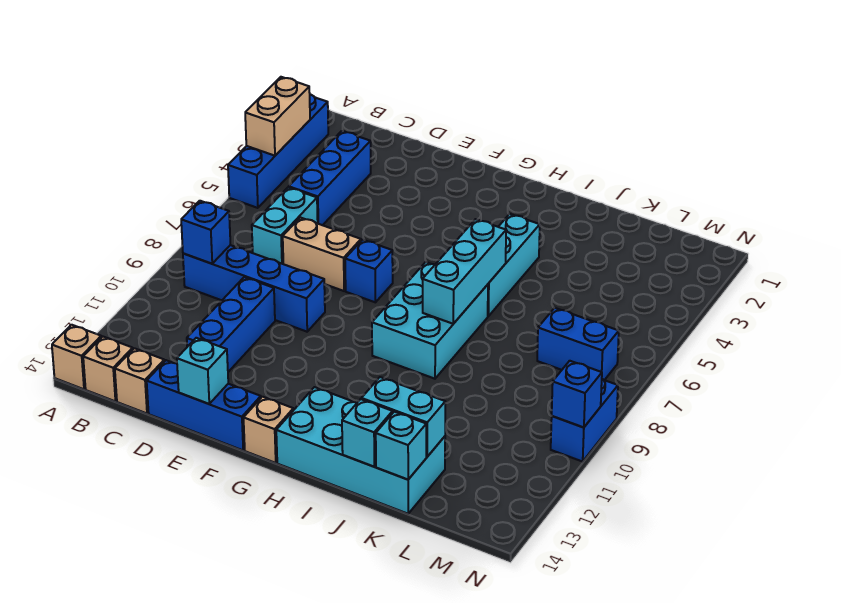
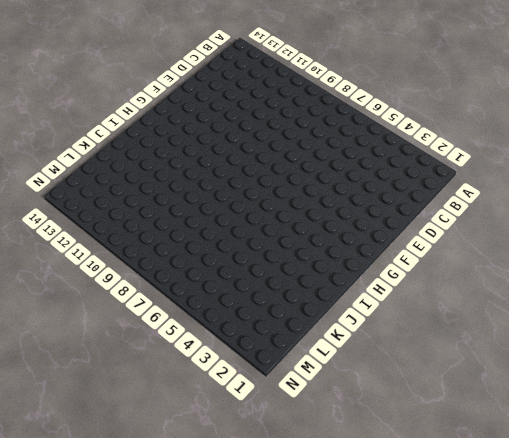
none -> blue brick A2:A5 level 1
none -> tan brick A14 level 1
none -> blue brick B9:E9 level 1

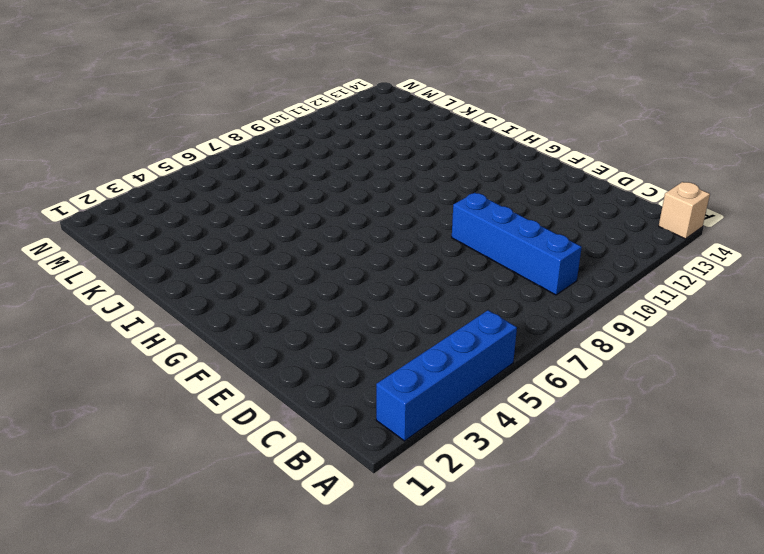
none -> tan brick B14 level 1
none -> blue brick C3:C5 level 1
none -> cyan brick C6:C7 level 1

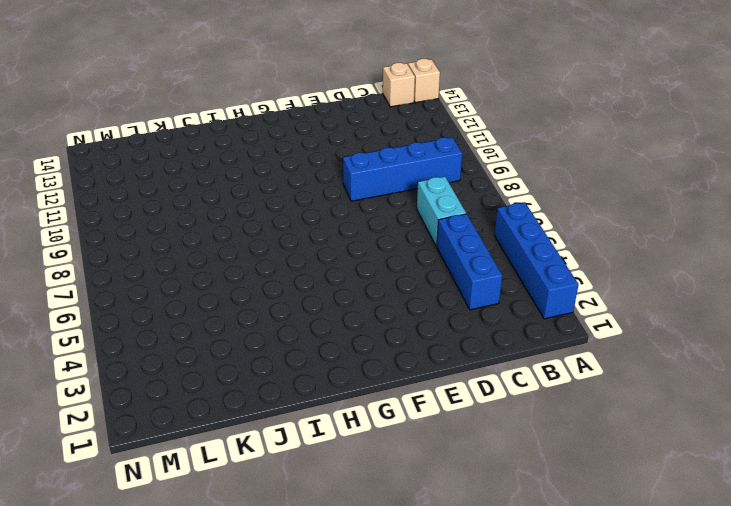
none -> tan brick C14 level 1
none -> tan brick D7:E7 level 1
none -> blue brick D10:D12 level 1

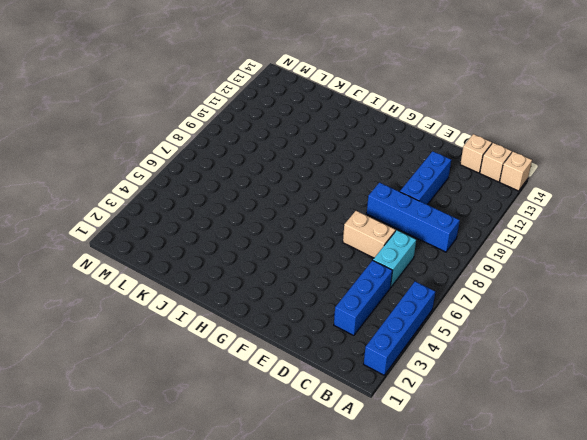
none -> blue brick D14:F14 level 1
none -> blue brick F7 level 1
none -> tan brick G14 level 1

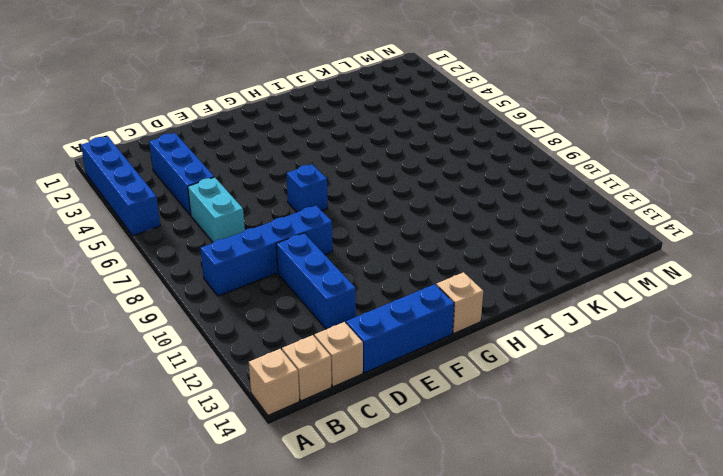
none -> tan brick D7:E7 level 1
none -> cyan brick H7:I9 level 1
none -> cyan brick H13:K14 level 1

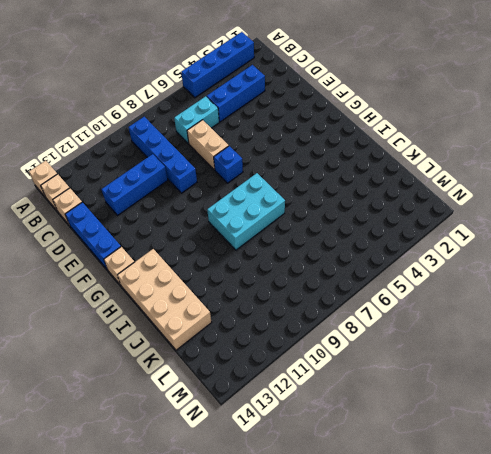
tan brick H13:K14 level 1 -> cyan brick H13:K14 level 1
none -> cyan brick I4:I6 level 1
none -> blue brick L7:M7 level 1
none -> blue brick N9:N10 level 1

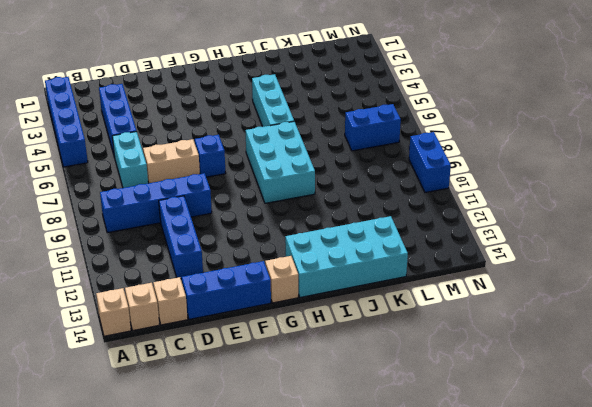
none -> tan brick A3:A4 level 2
none -> blue brick B9 level 2
none -> cyan brick E14 level 2

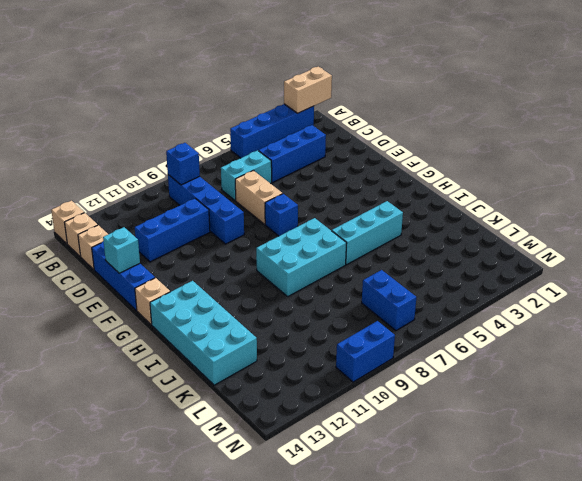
tan brick A1:A2 level 2 -> tan brick A3:A4 level 2
none -> cyan brick I6:I8 level 2
none -> cyan brick J13:K13 level 2
none -> cyan brick J14 level 2

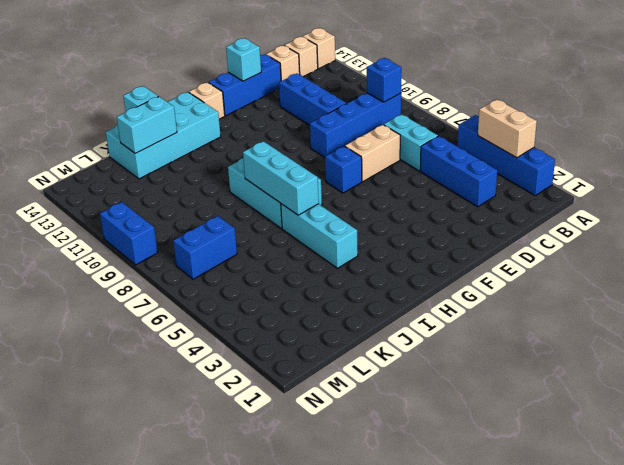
none -> cyan brick K14 level 2
none -> blue brick N10 level 2

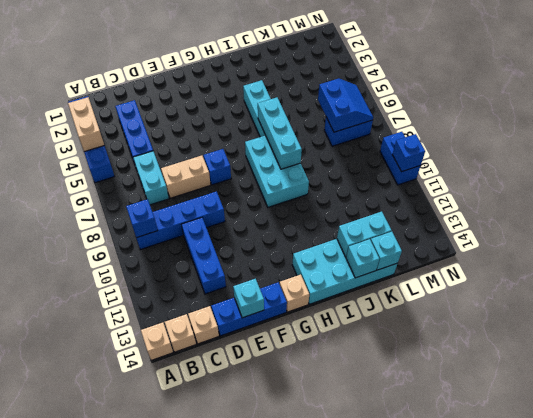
blue slope L6:M7 level 2 top L -> none

